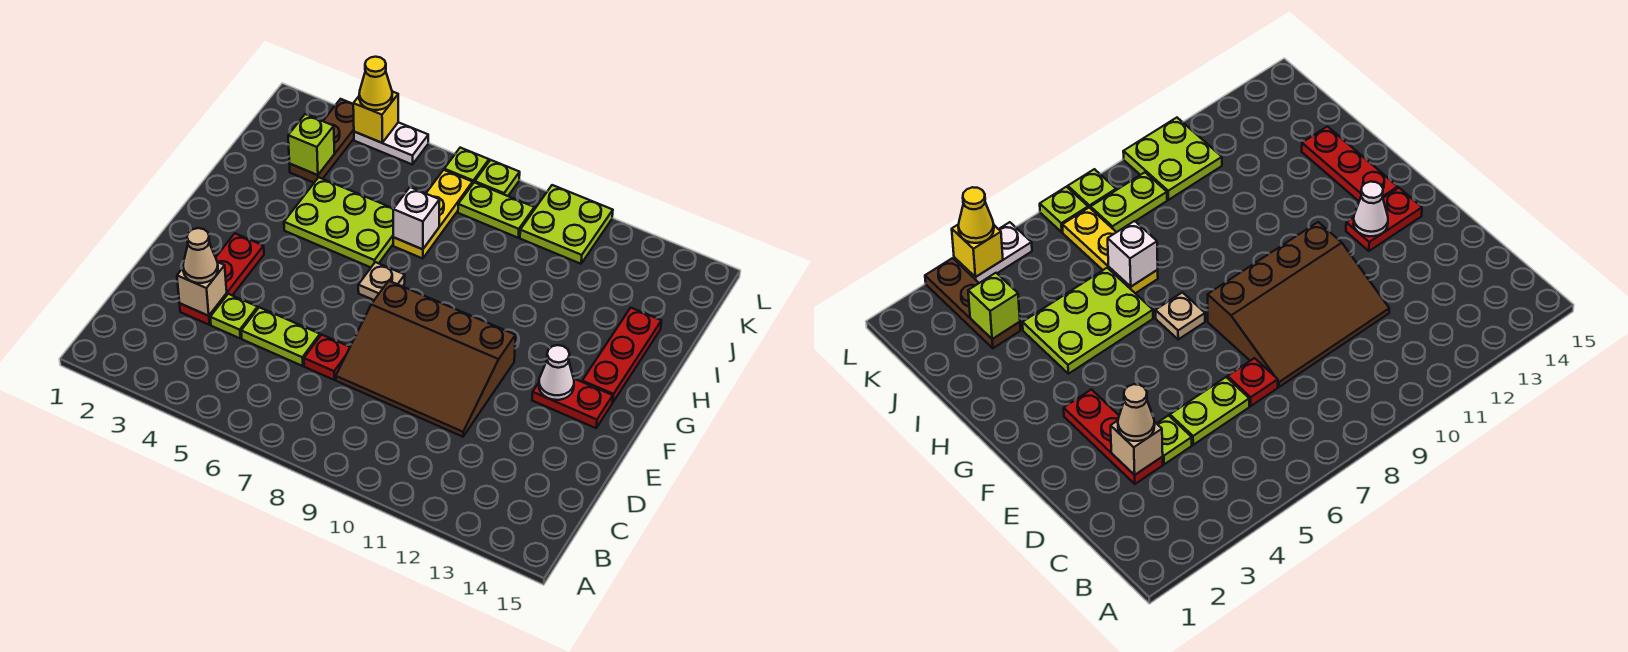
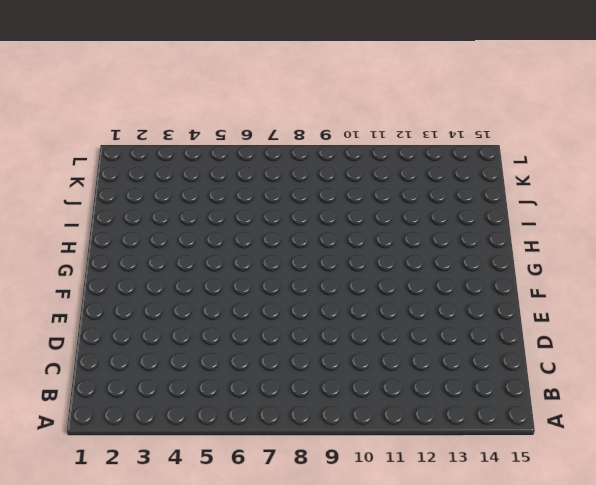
none -> red plate D3:F3 level 1
none -> lime plate D4 level 1
none -> lime plate D5:D6 level 1

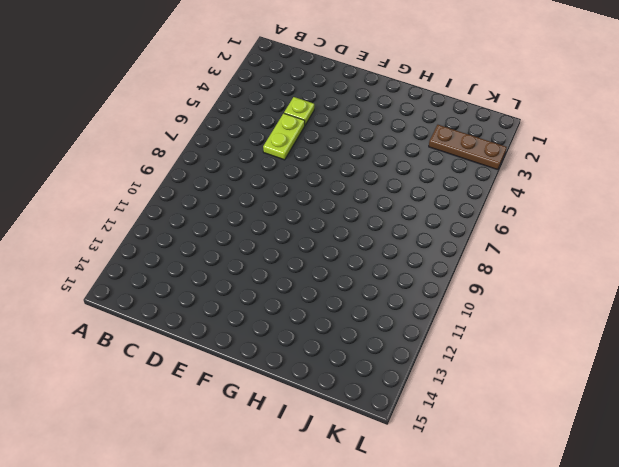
none -> red plate D3:F3 level 1
none -> red plate D7 level 1
none -> brown slope D8:F11 level 1 top F

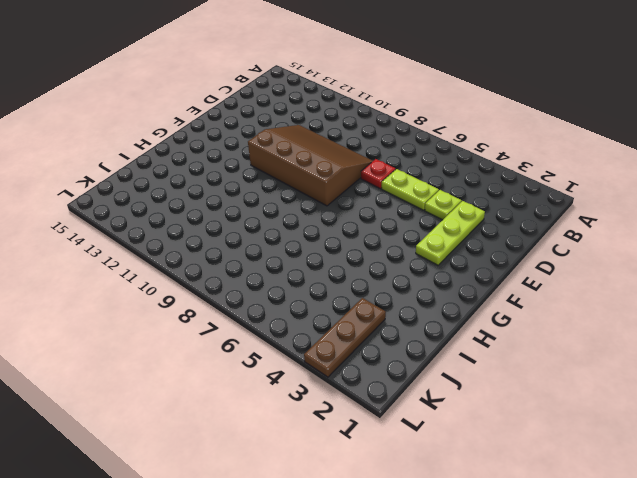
lime plate D3:F3 level 1 -> red plate D3:F3 level 1
none -> red plate F13:F14 level 1
none -> tan plate G7 level 1
none -> red plate G14:I14 level 1

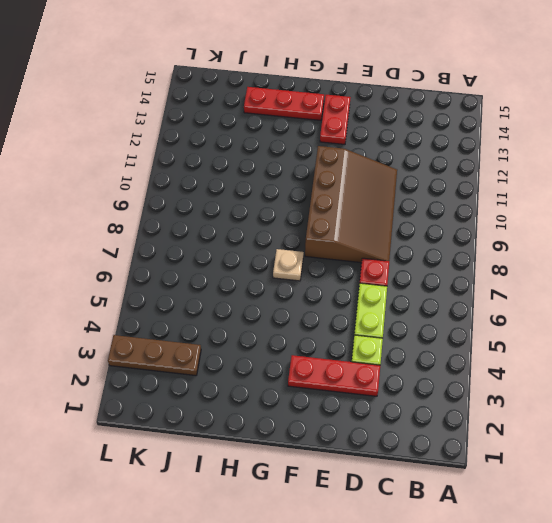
none -> lime plate H4:I6 level 1
none -> yellow plate I7:K7 level 1
none -> lime plate K8:K9 level 1

